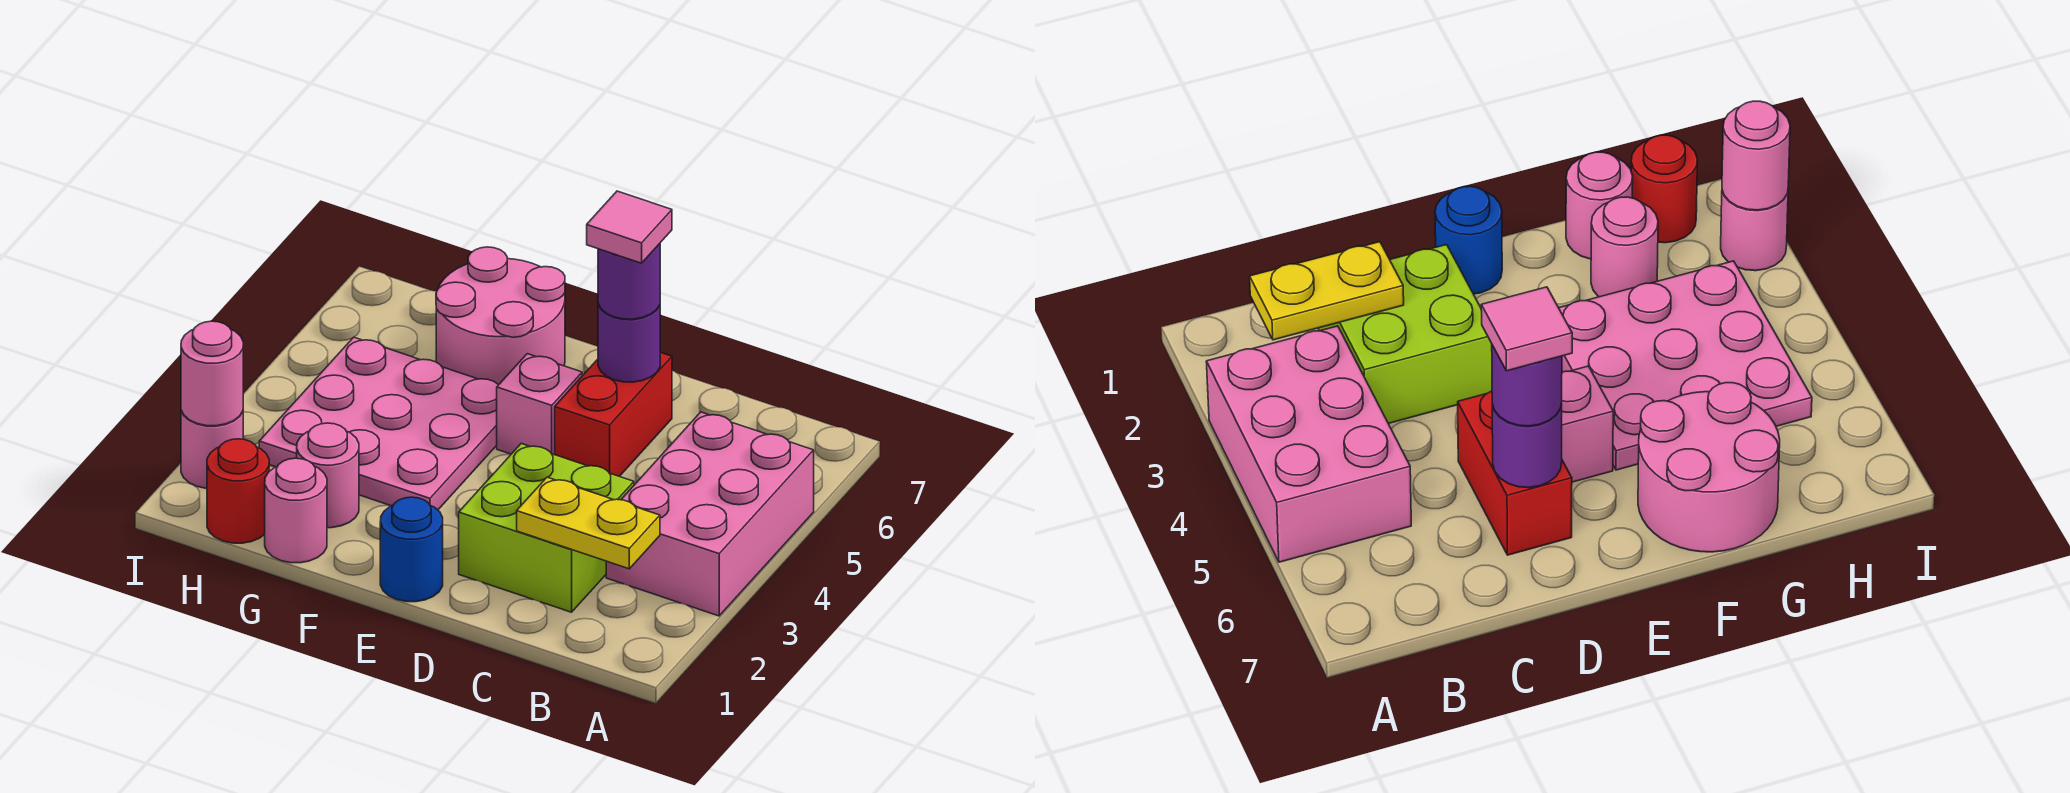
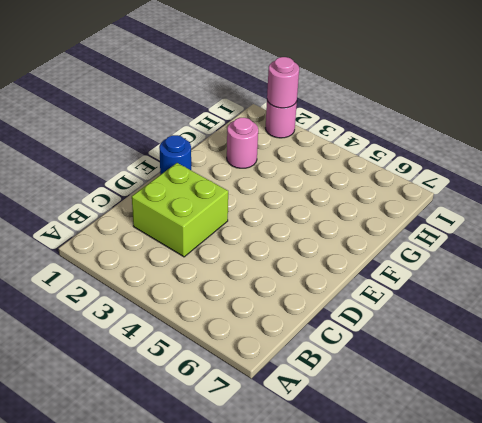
none -> pink brick A3:B5 level 1
none -> red brick D5:D6 level 1
none -> pink brick E5 level 1

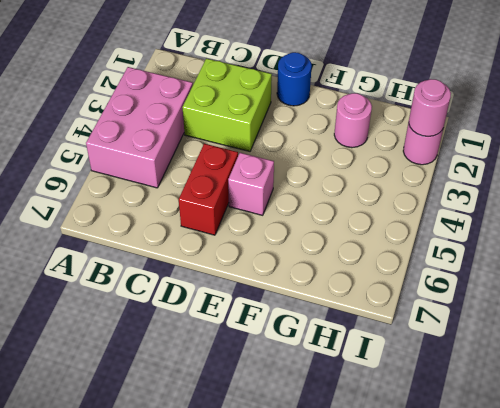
none -> pink plate F3:H5 level 1
none -> pink round brick F6:G7 level 1
none -> pink round brick G1 level 1

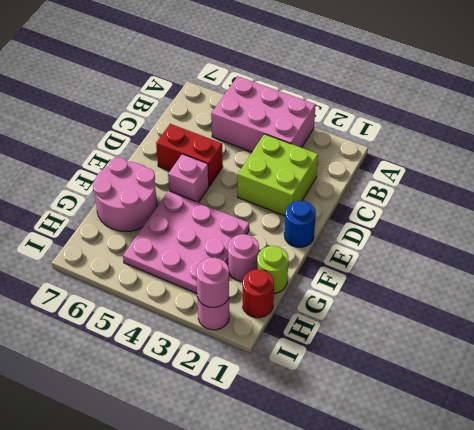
lime round brick G1 level 1 -> pink round brick G1 level 1
none -> yellow plate B2:C2 level 2
none -> purple round brick D6 level 2
none -> purple round brick D6 level 3

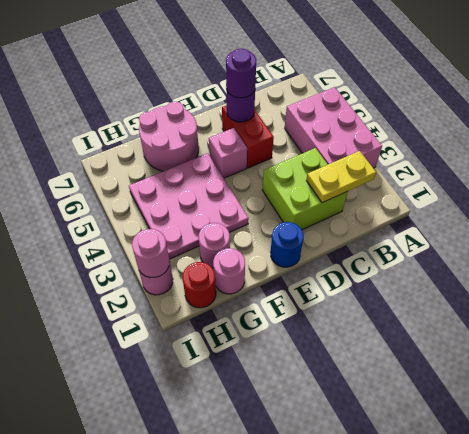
none -> pink tile D6 level 4

